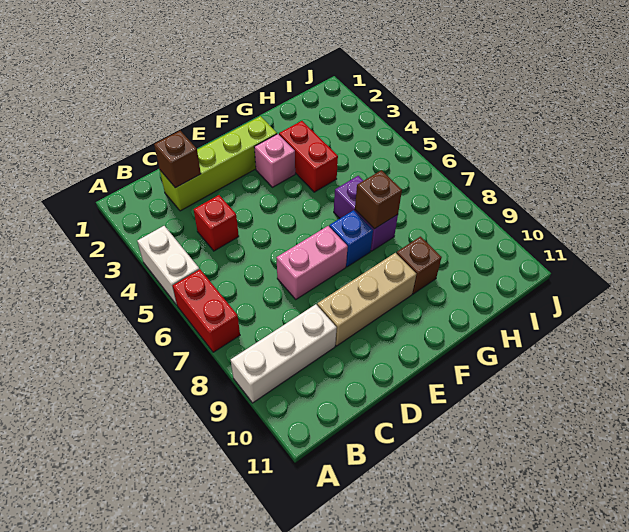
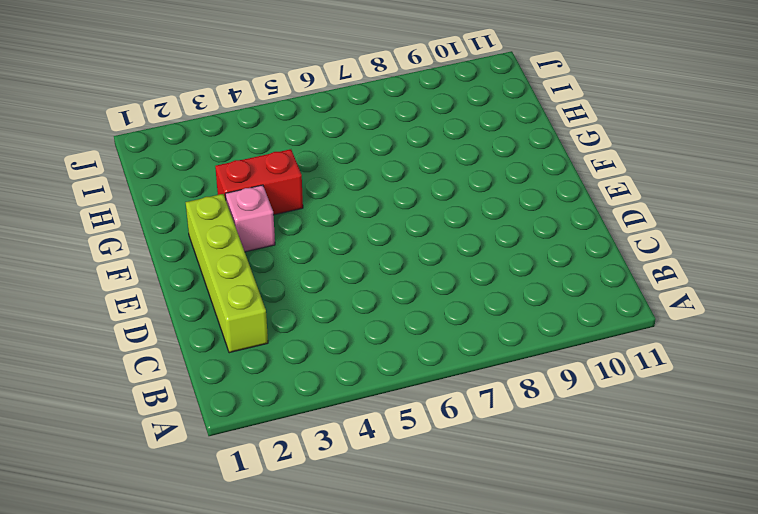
none -> white brick A4:A5 level 1
none -> red brick A6:A7 level 1
none -> white brick A9:C9 level 1

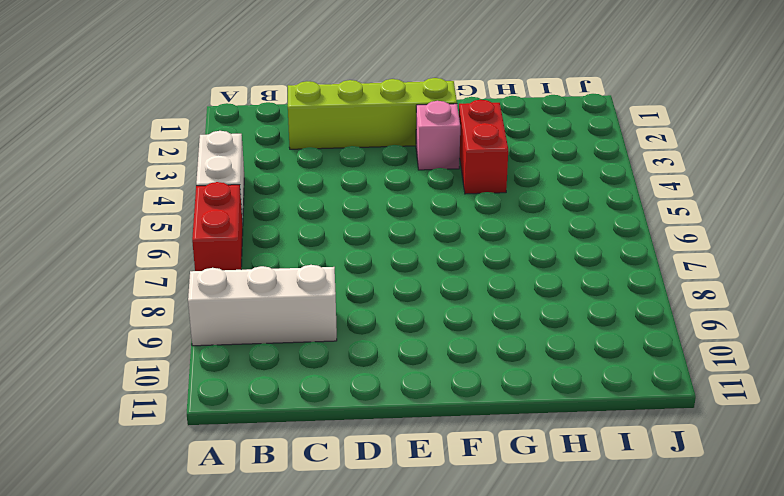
none -> red brick C4 level 1
none -> pink brick D7:E7 level 1
none -> tan brick D9:F9 level 1

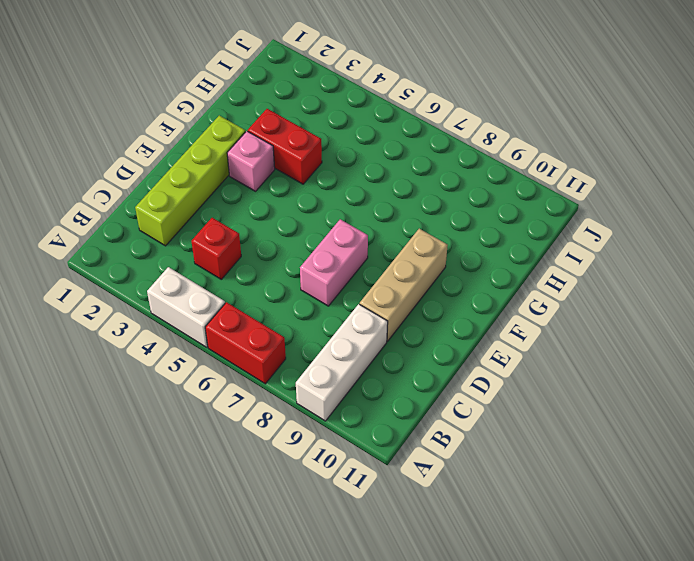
none -> blue brick F7 level 1
none -> purple brick G6:G7 level 1
none -> brown brick G9 level 1

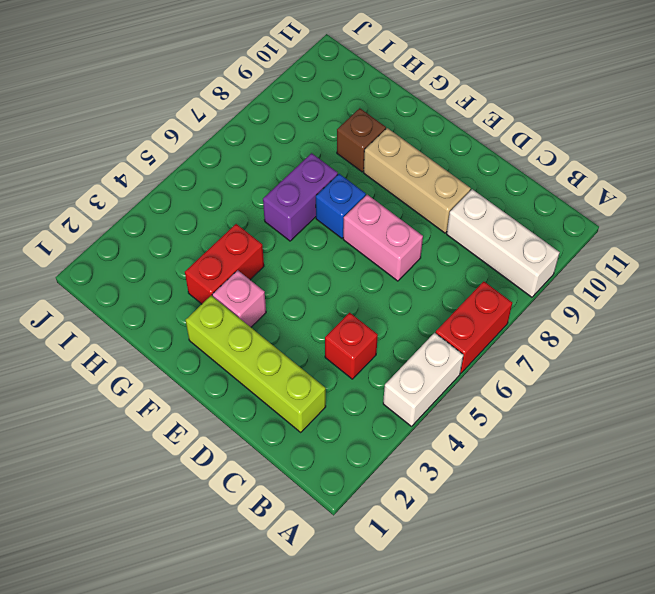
none -> brown brick C2 level 2
none -> brown brick G7 level 2

